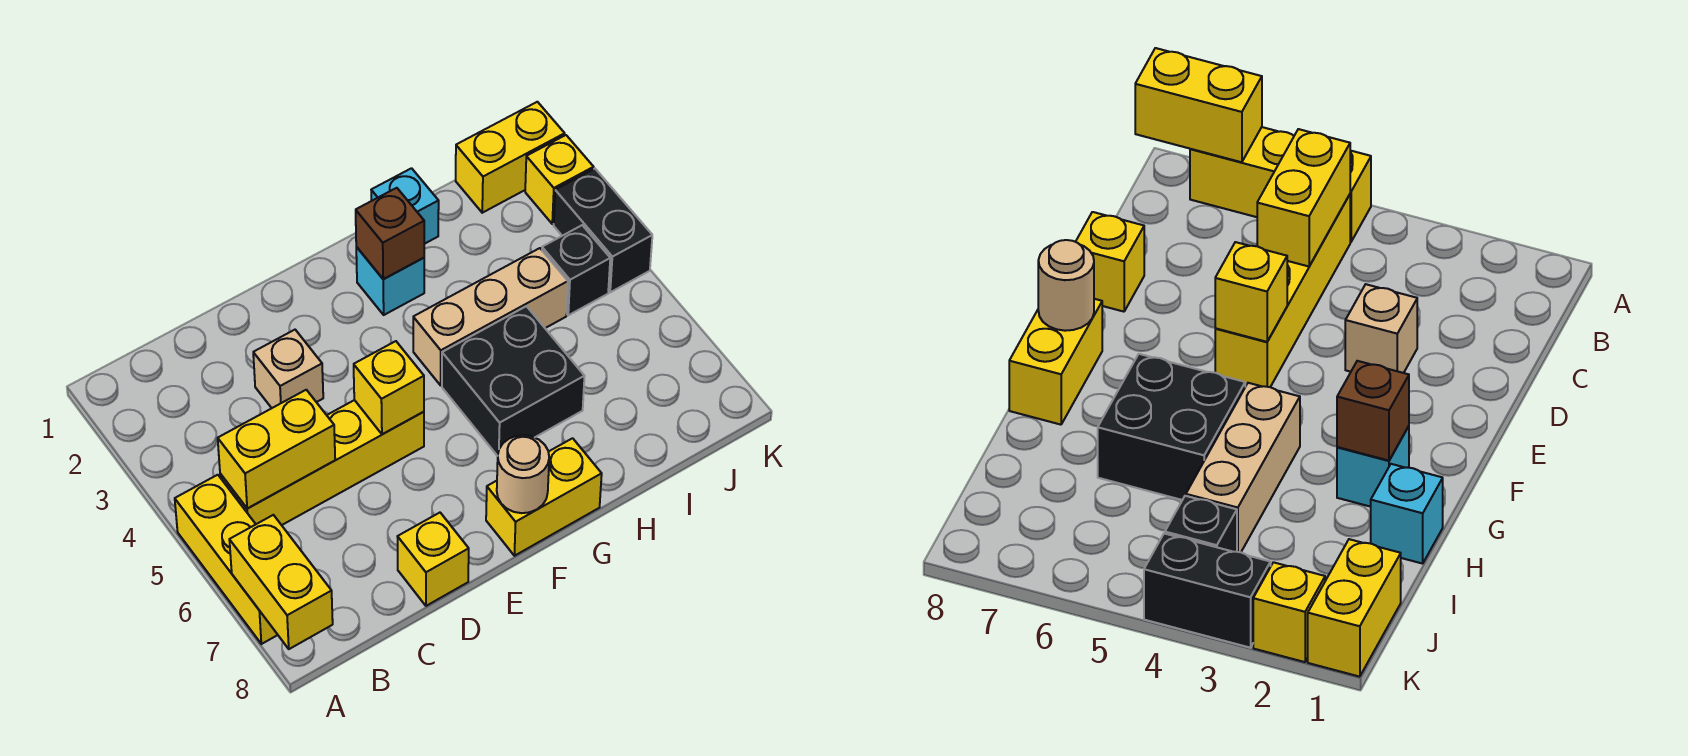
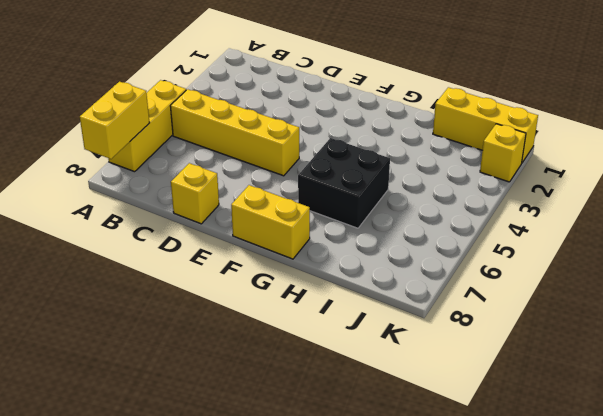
yellow brick I1:K1 level 1 -> yellow brick J1:K1 level 1
none -> tan brick D3 level 1
none -> cyan brick G2 level 1
none -> tan brick G4:I4 level 1

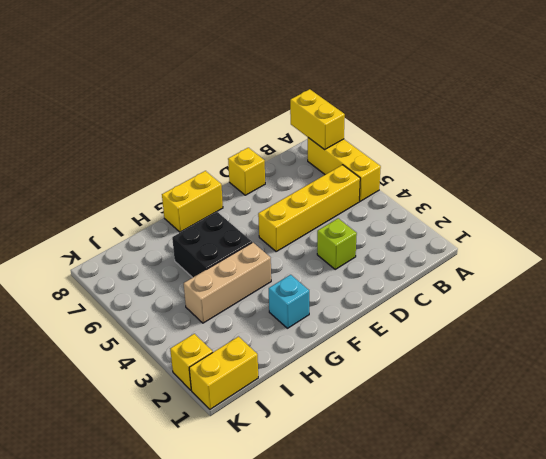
lime brick D3 level 1 -> tan brick D3 level 1
none -> cyan brick H1 level 1
none -> black brick J4 level 1
none -> black brick K3:K4 level 1

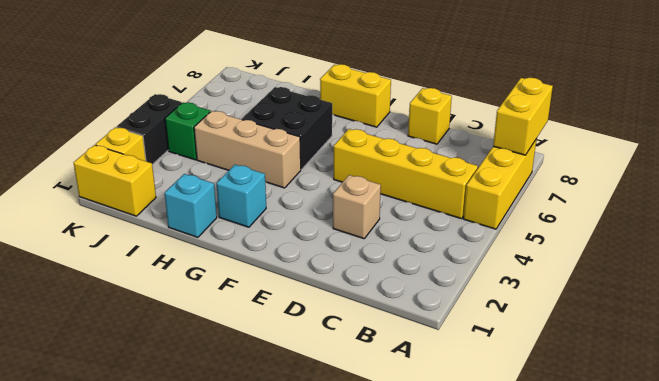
green brick J4 level 1 -> black brick J4 level 1
none -> yellow brick B5:C5 level 2
none -> yellow brick E5 level 2
none -> tan round brick F8 level 2

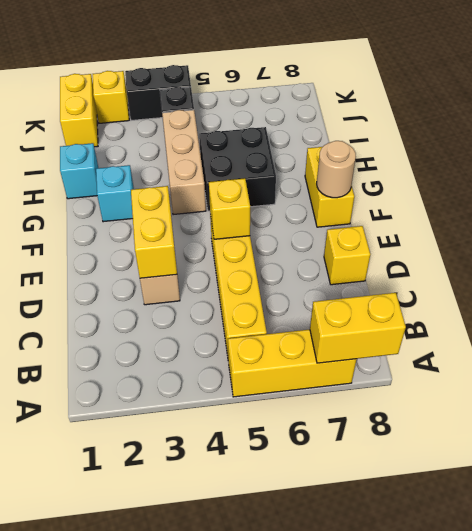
yellow brick D3:E3 level 2 -> yellow brick B5:C5 level 2
none -> brown brick G2 level 2

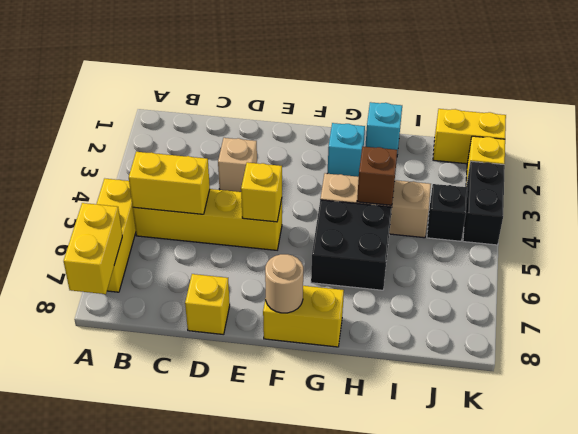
brown brick H4 level 2 -> brown brick G2 level 2

